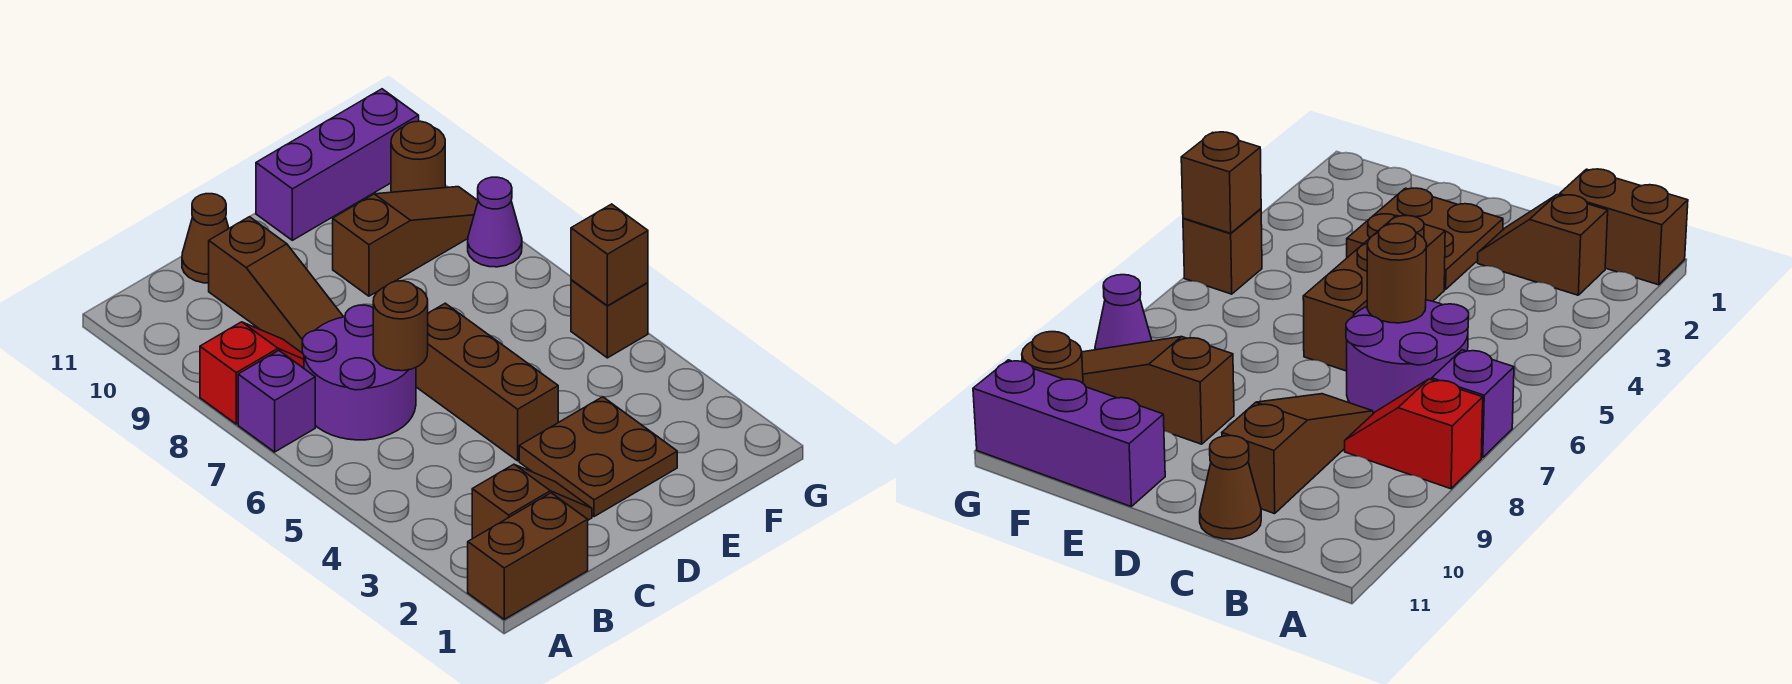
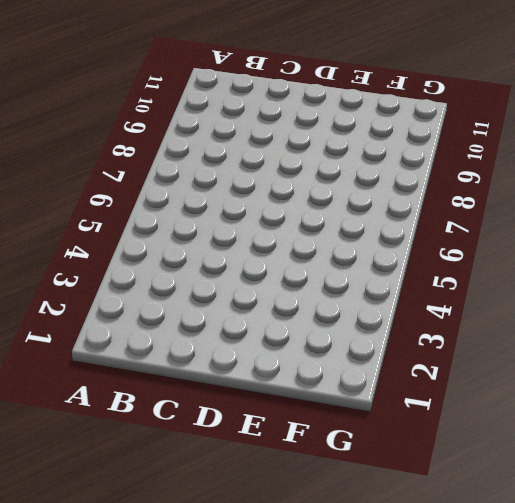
none -> brown brick A1:B1 level 1
none -> purple brick A7 level 1
none -> red slope A8:B8 level 1 top A

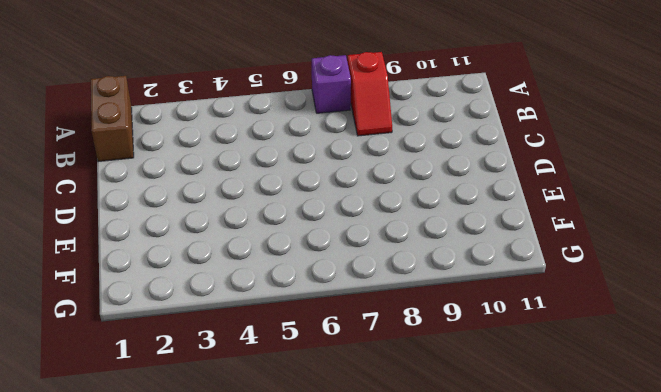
none -> brown slope B2:C2 level 1 top B
none -> purple round brick B6:C7 level 1
none -> brown slope C8:C10 level 1 top 10

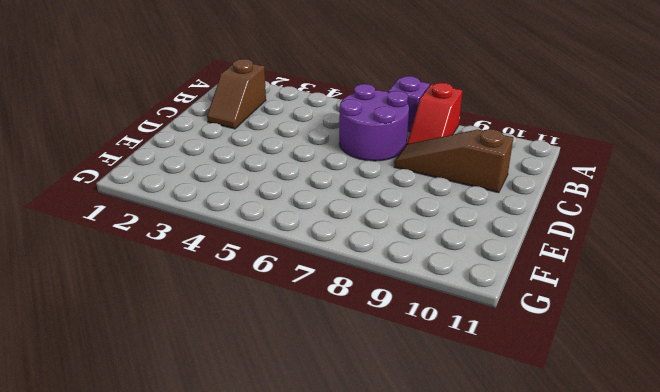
none -> brown brick A1:B1 level 1
none -> brown cone C11 level 1
none -> brown plate D2:E3 level 1

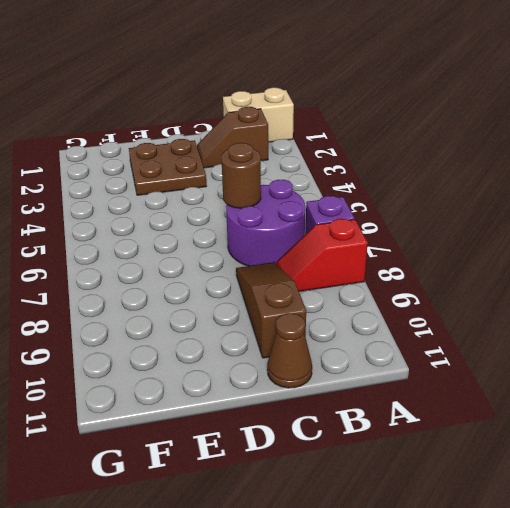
tan brick A1:B1 level 1 -> brown brick A1:B1 level 1
none -> brown brick D4:D6 level 1
none -> brown slope E9:G9 level 1 top E
none -> purple brick E11:G11 level 1

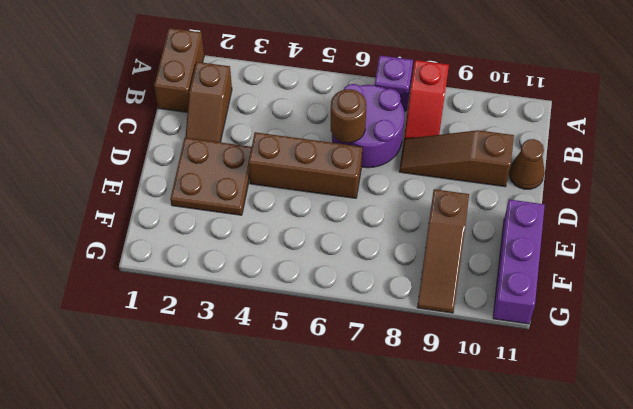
none -> brown brick G5 level 1
none -> purple cone G8 level 1
none -> brown round brick G10 level 1

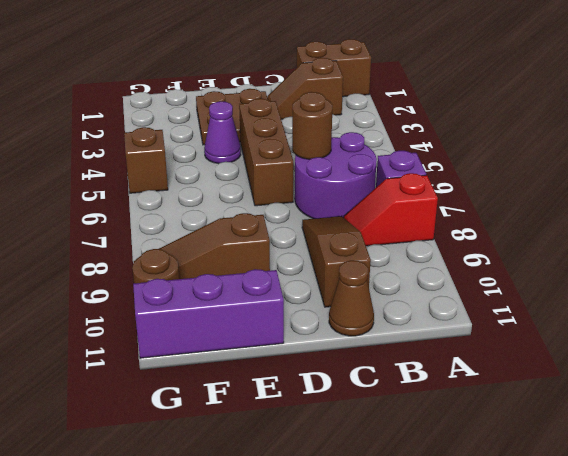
purple cone E4 level 1 -> purple cone G8 level 1
none -> brown brick G5 level 2

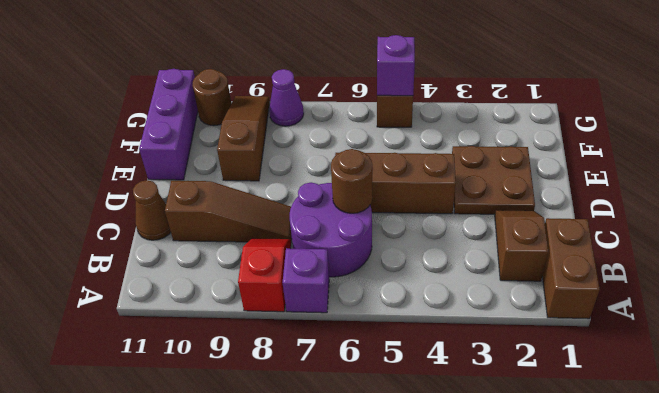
purple brick G5 level 2 -> brown brick G5 level 2

